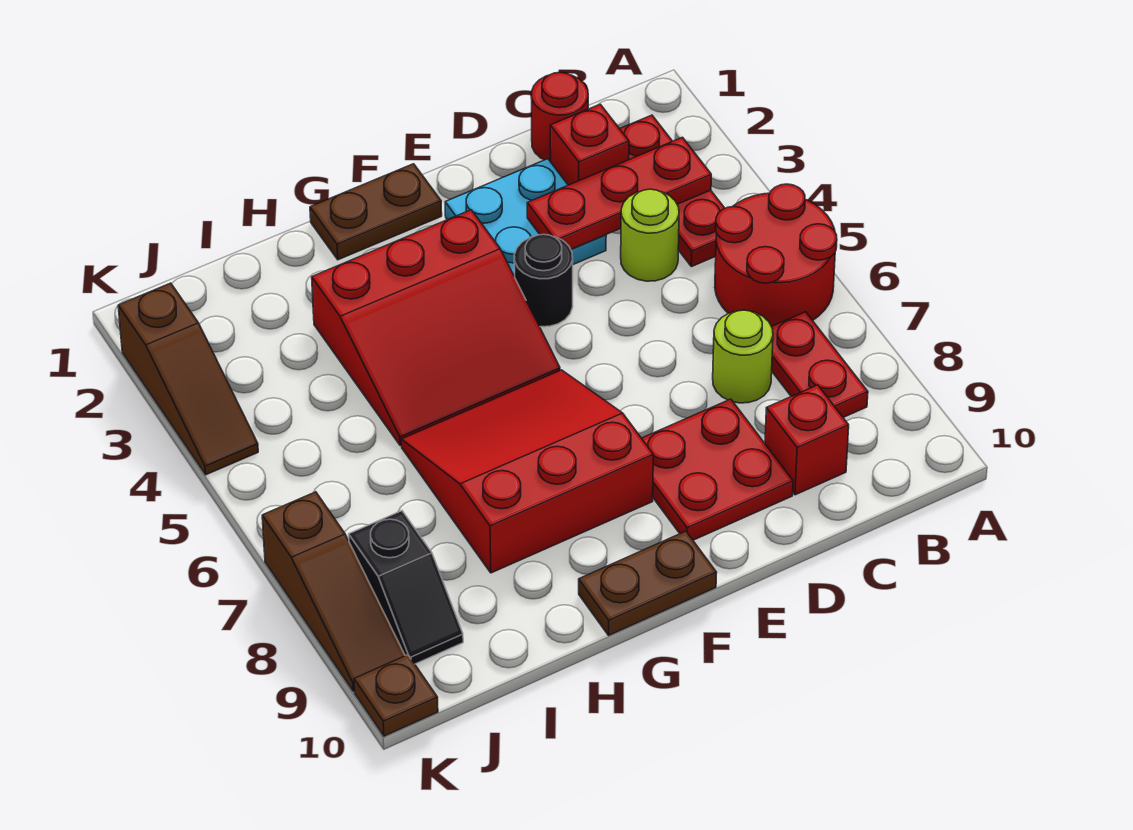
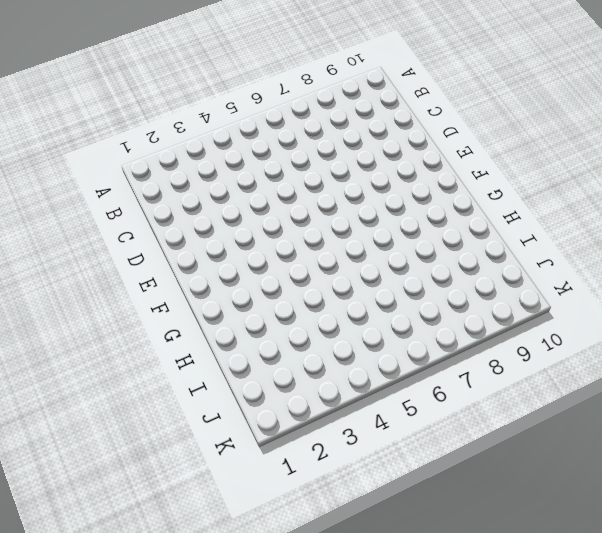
none -> red round brick A5:B6 level 1
none -> red plate B2:B4 level 1
none -> red plate B7:B8 level 1

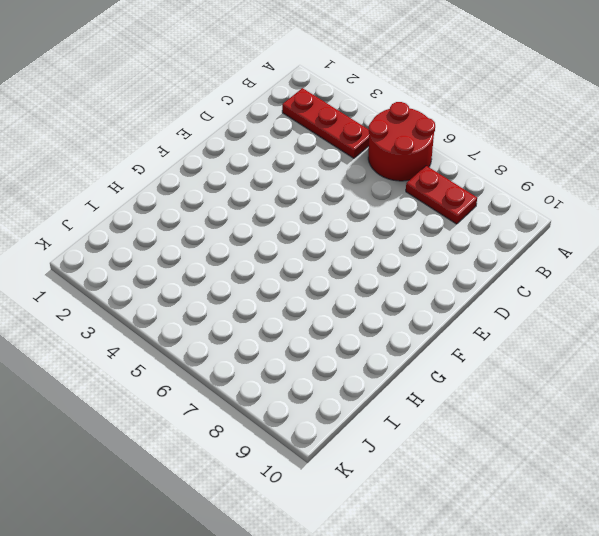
none -> red round brick C1 level 1
none -> red brick C2 level 1
none -> lime round brick C4 level 1

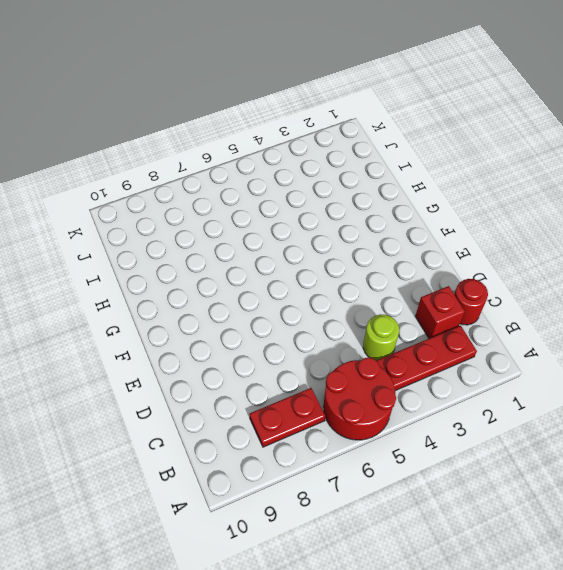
none -> lime round brick C7 level 1
none -> red brick C9 level 1
none -> cyan plate D2:E3 level 1

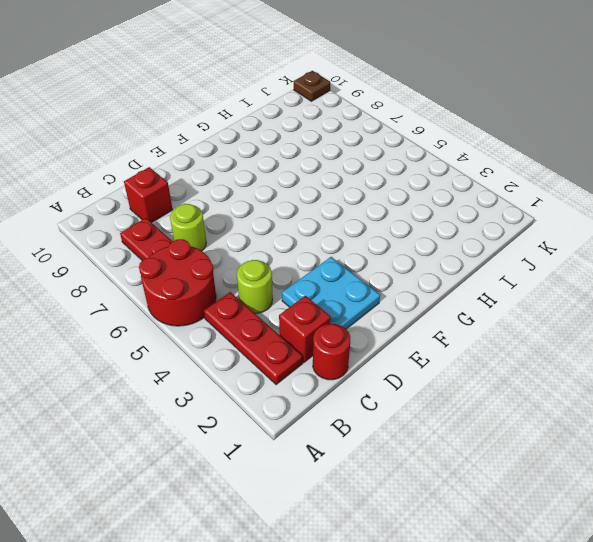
none -> red plate D8:E9 level 1
none -> black round brick E4 level 1
none -> brown plate F1:G1 level 1

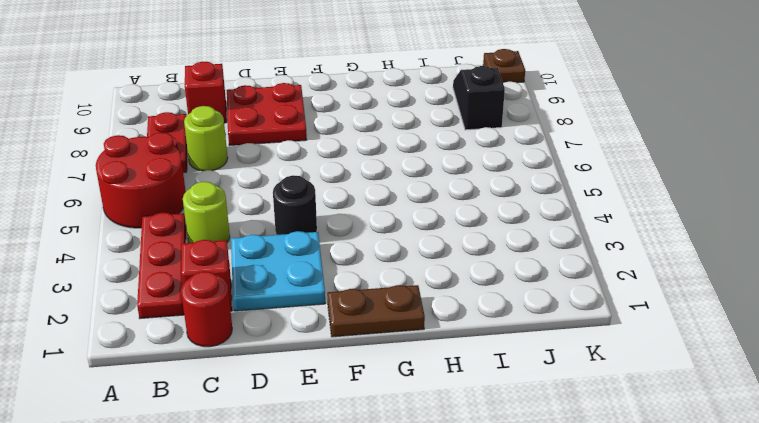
none -> red slope F3:H5 level 1 top 3
none -> red slope F6:H8 level 1 top 8
none -> brown plate F10:G10 level 1

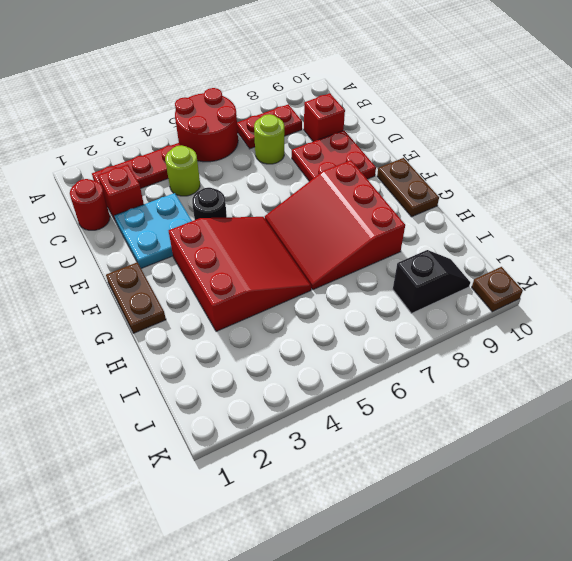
none -> brown slope K2:K4 level 1 top 2
none -> brown slope K7:K9 level 1 top 7
none -> red plate B3:D3 level 2

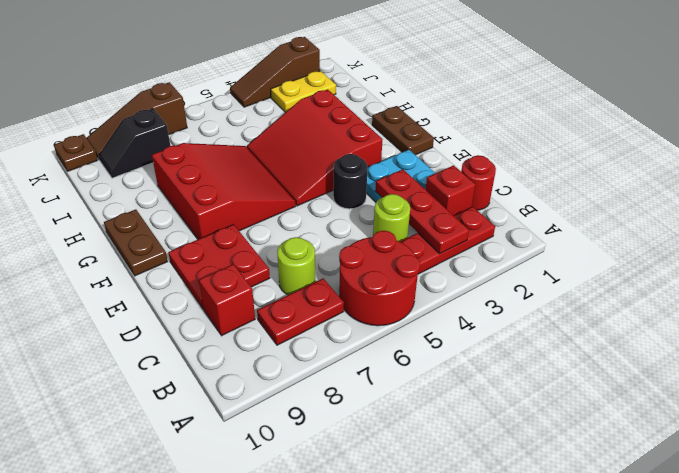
yellow plate J2:J3 level 1 -> none

